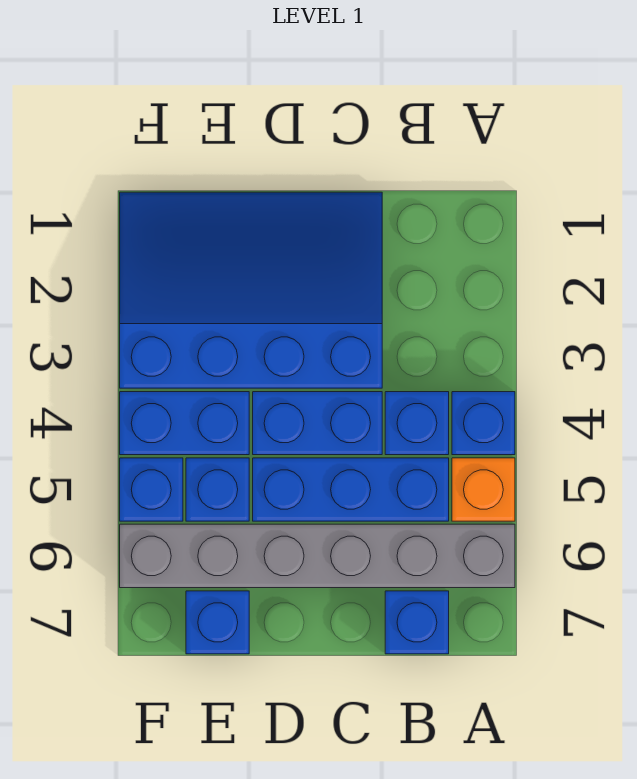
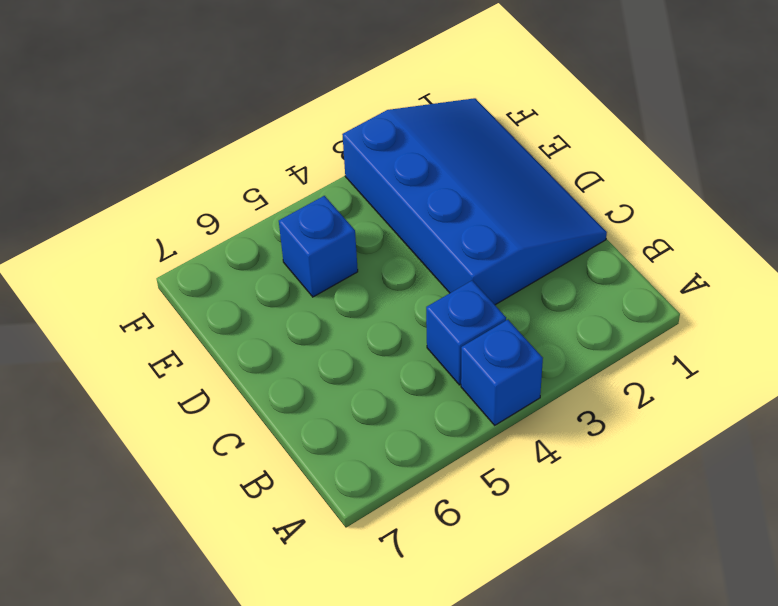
none -> orange brick A5 level 1
none -> grey brick A6:F6 level 1
none -> blue brick B5:D5 level 1

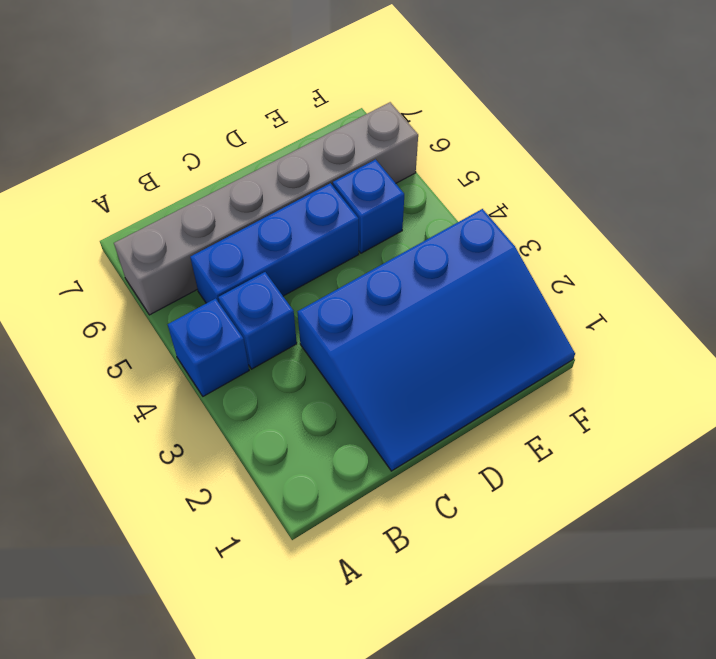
none -> orange brick A5 level 1
none -> blue brick B7 level 1
none -> blue brick C4:D4 level 1

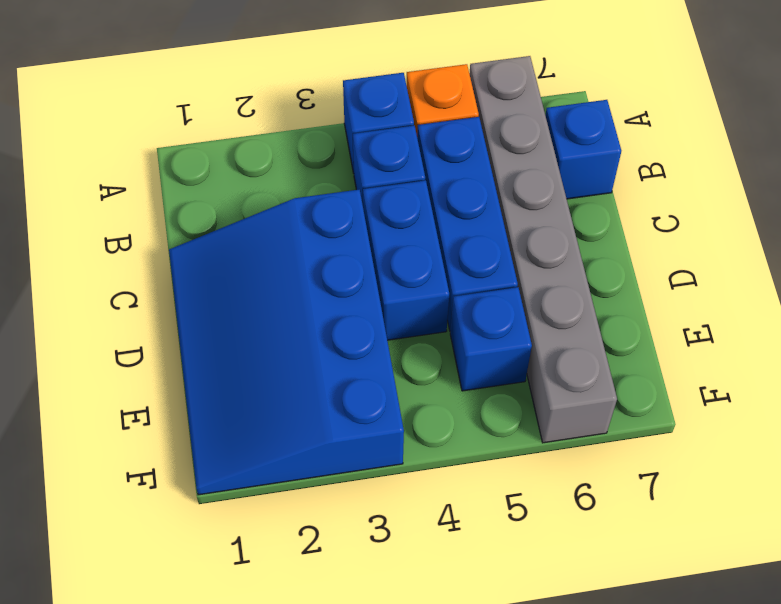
none -> blue brick E4:F4 level 1
none -> blue brick E7 level 1
none -> blue brick F5 level 1

